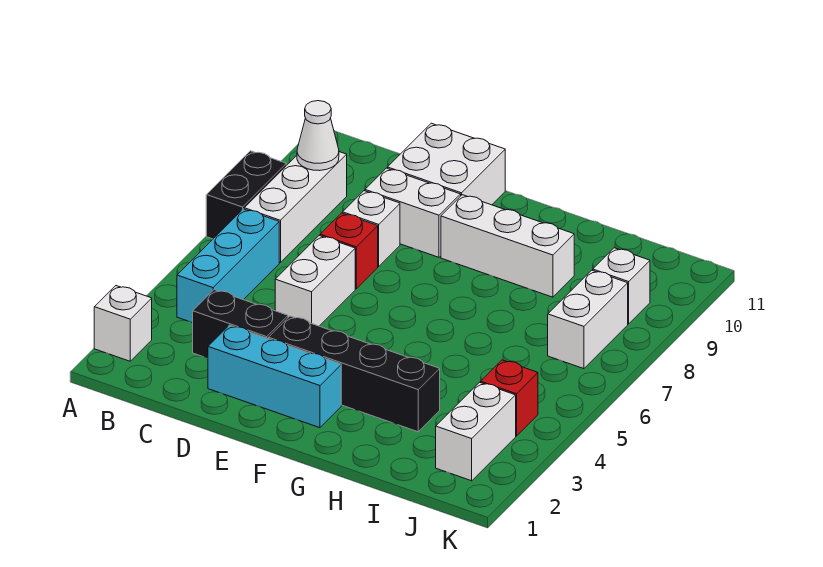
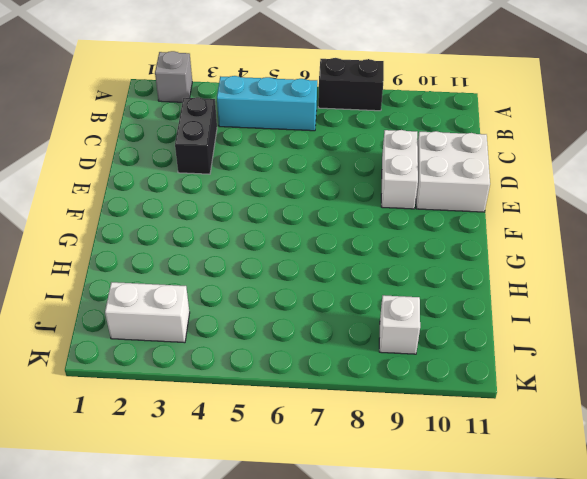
grey brick A2 level 1 -> white brick A2 level 1
none -> white brick B7:B9 level 1
none -> cyan brick D2:F2 level 1
none -> white brick D5:D6 level 1

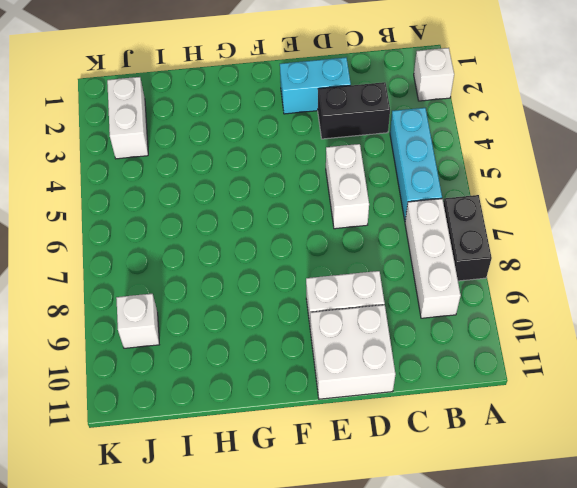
cyan brick D2:E2 level 1 -> cyan brick D2:F2 level 1
none -> red brick D7 level 1
none -> white brick D8 level 1
none -> black brick E3:H3 level 1

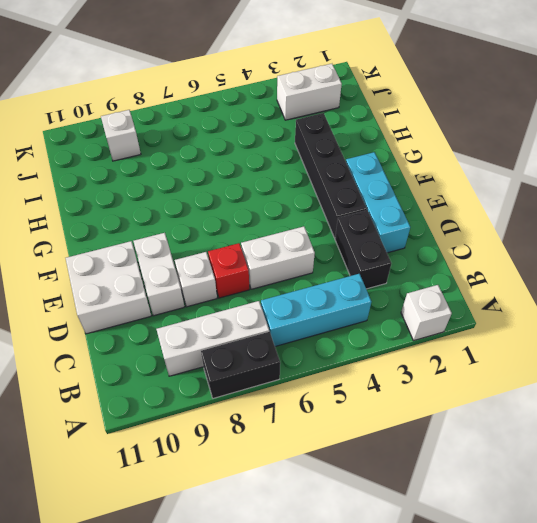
none -> white brick F9:H9 level 1
none -> red brick J4 level 1
none -> white brick J7:J8 level 1

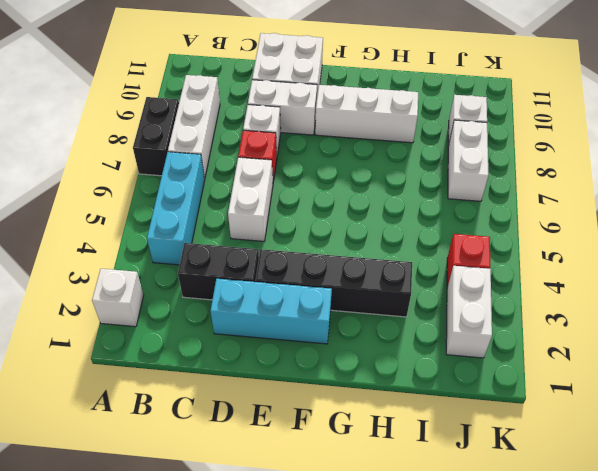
none -> white cone B9 level 2

